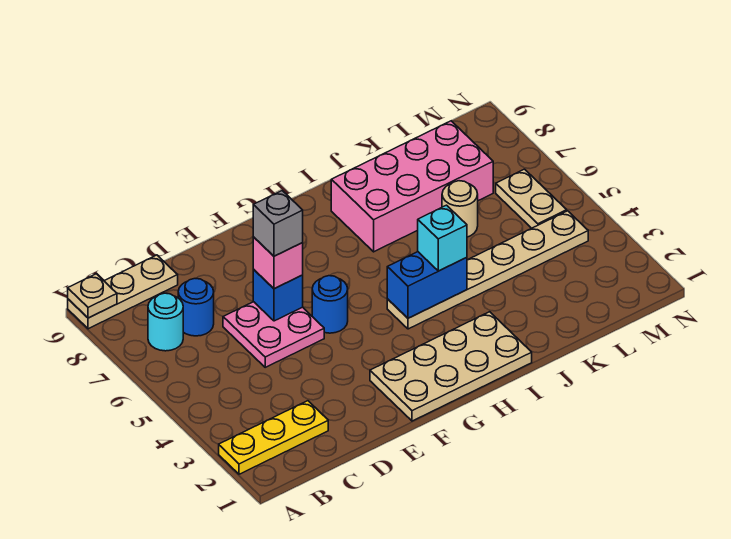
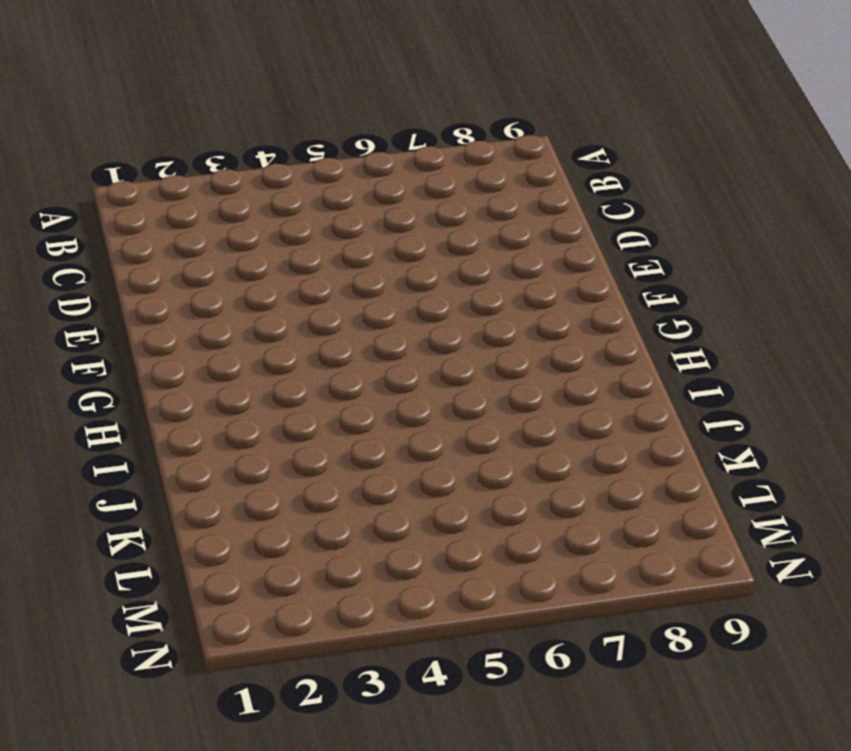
none -> yellow plate A2:C2 level 1
none -> tan plate A9:C9 level 1
none -> cyan round brick B7 level 1

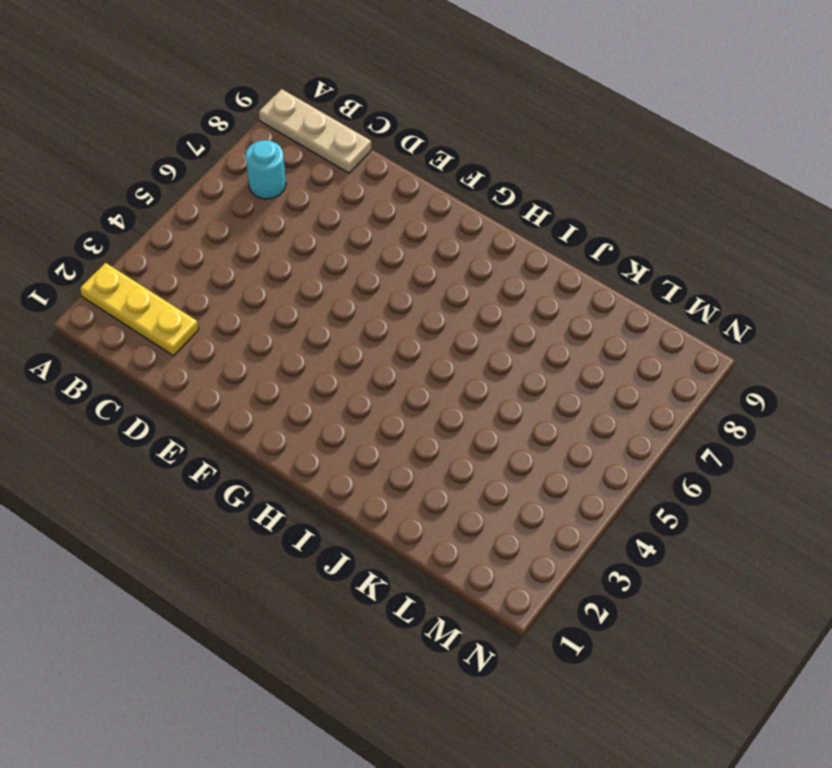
none -> blue round brick C7 level 1
none -> pink plate D5:E6 level 1
none -> tan plate F1:I2 level 1

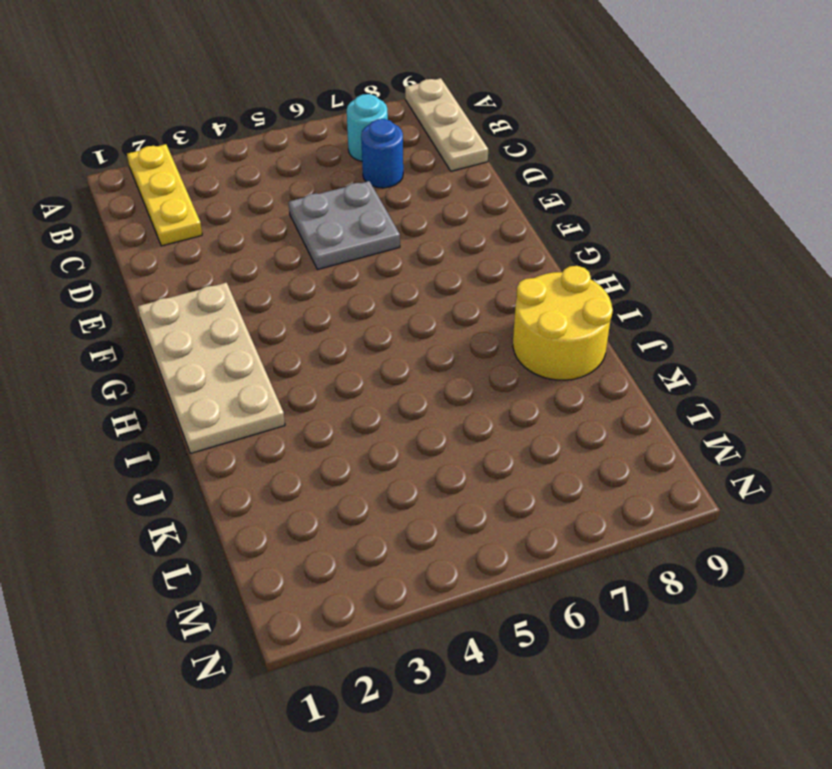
grey plate D5:E6 level 1 -> pink plate D5:E6 level 1
yellow round brick I8:J9 level 1 -> pink brick I7:L8 level 1
none -> blue round brick F5 level 1
none -> tan plate H4:M4 level 1
none -> tan round brick K6 level 1

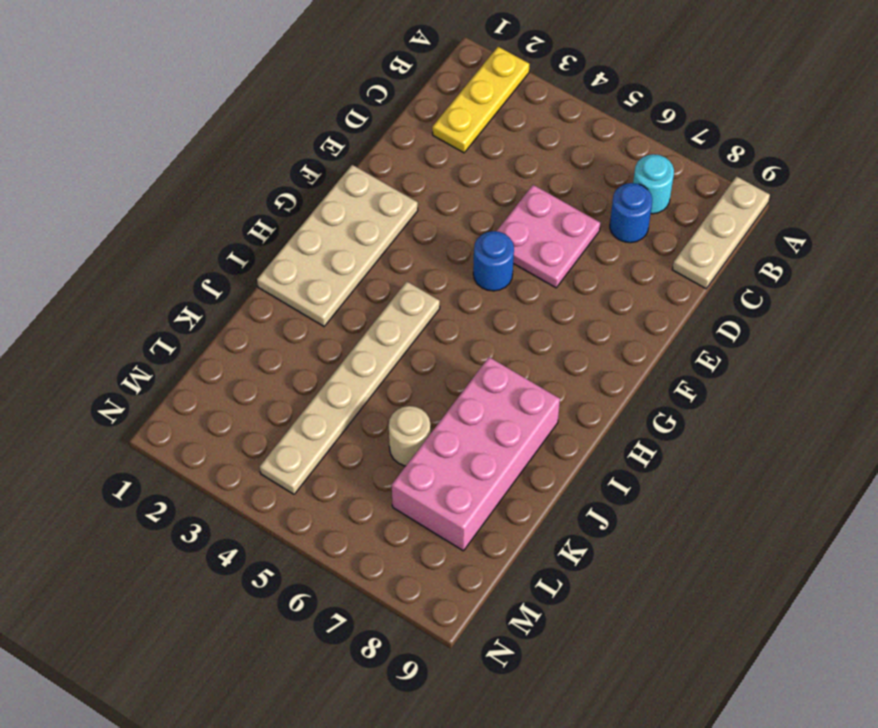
none -> tan plate M5:M6 level 1
none -> tan plate A9 level 2
none -> blue brick E6 level 2

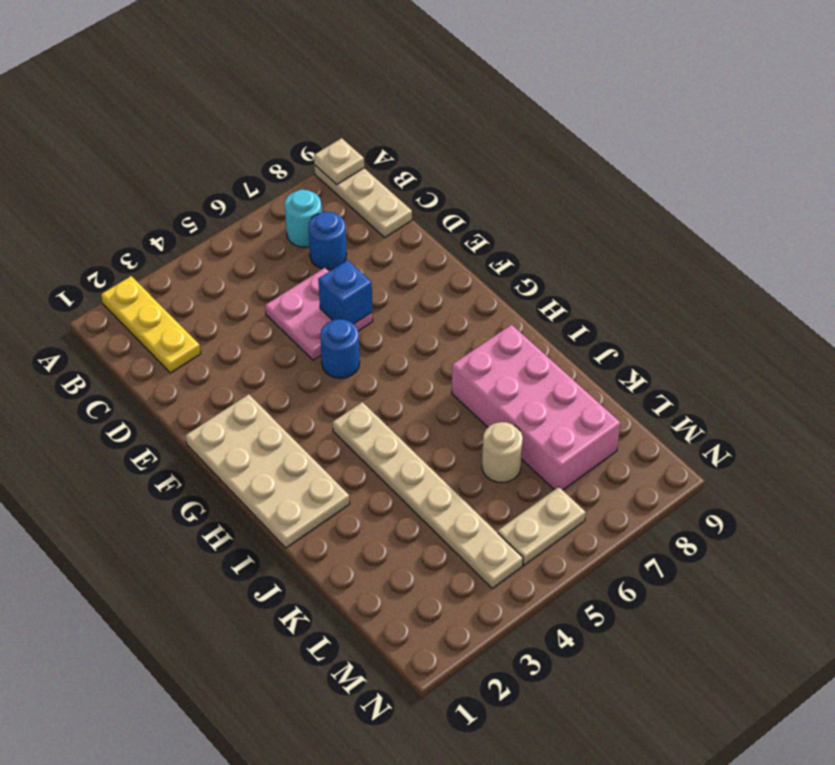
none -> blue brick H4:I4 level 2
none -> pink brick E6 level 3
none -> cyan brick I4 level 3

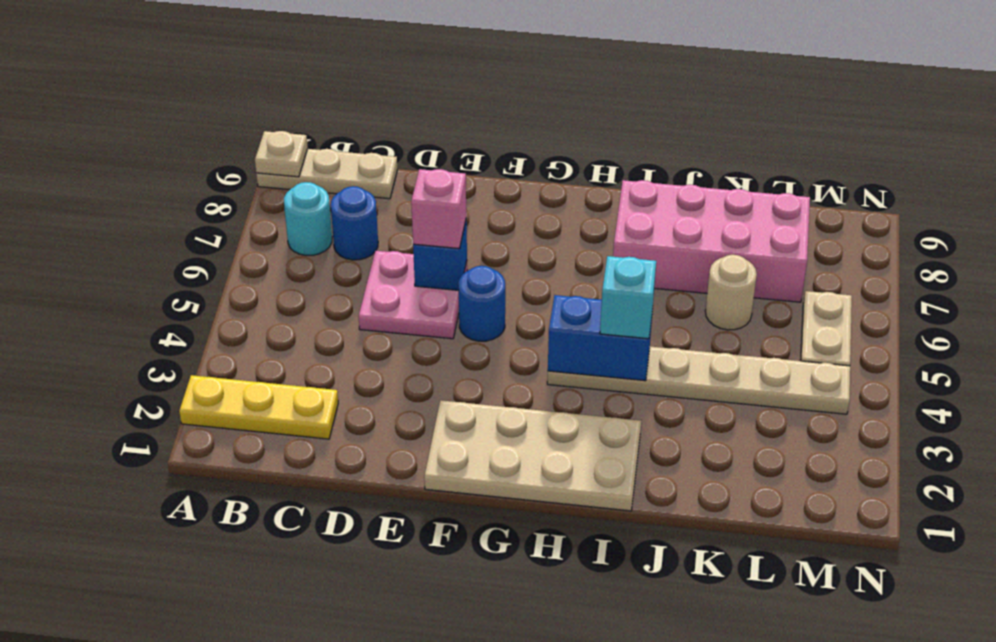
none -> grey brick E6 level 4

